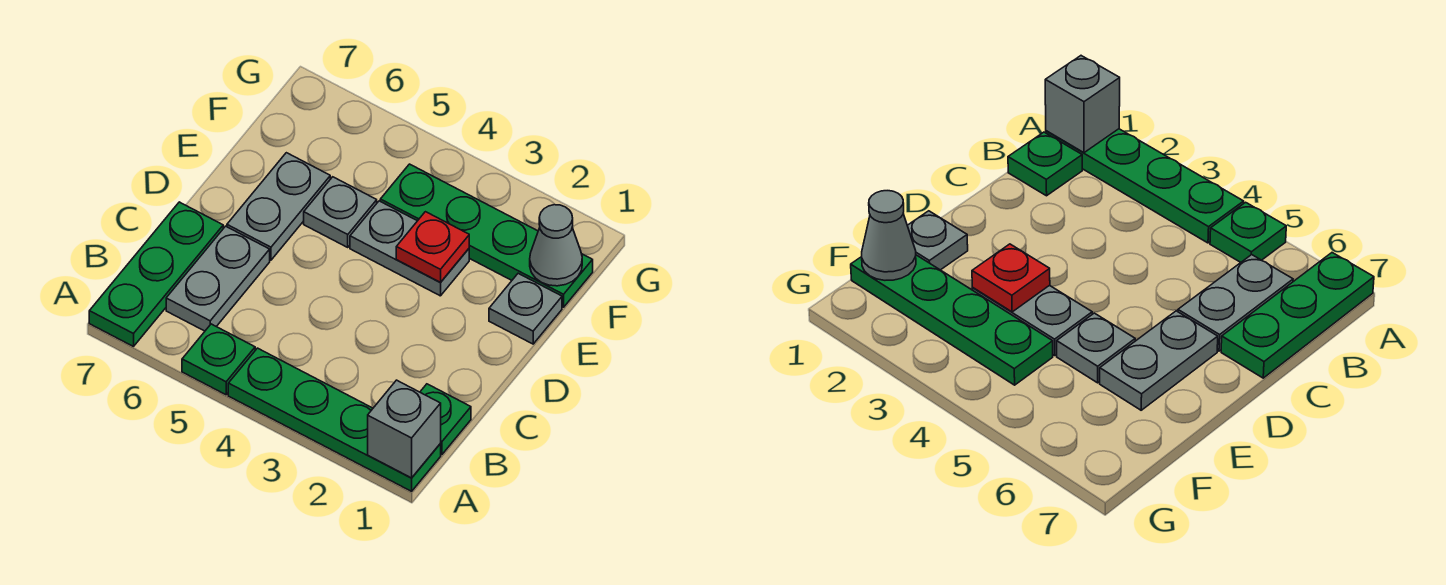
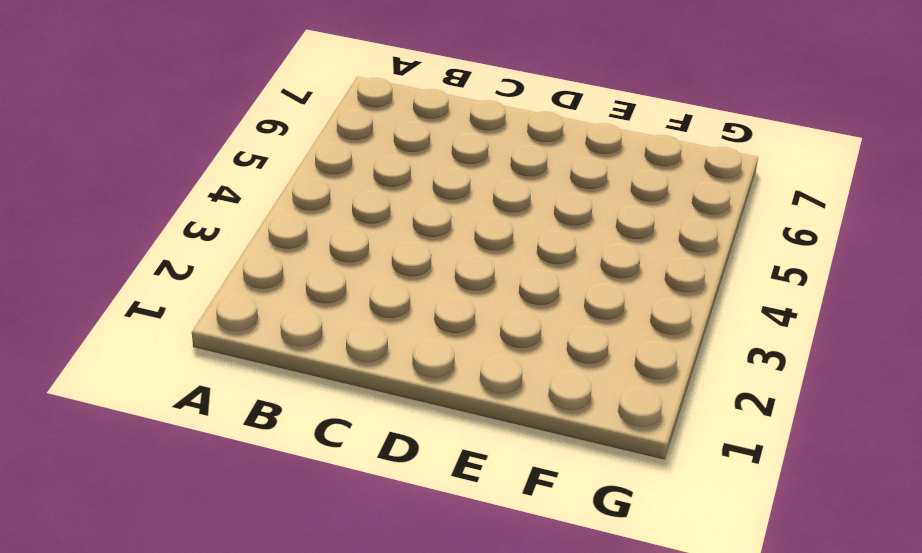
none -> green plate A1:A4 level 1
none -> green plate A5 level 1
none -> green plate A7:C7 level 1

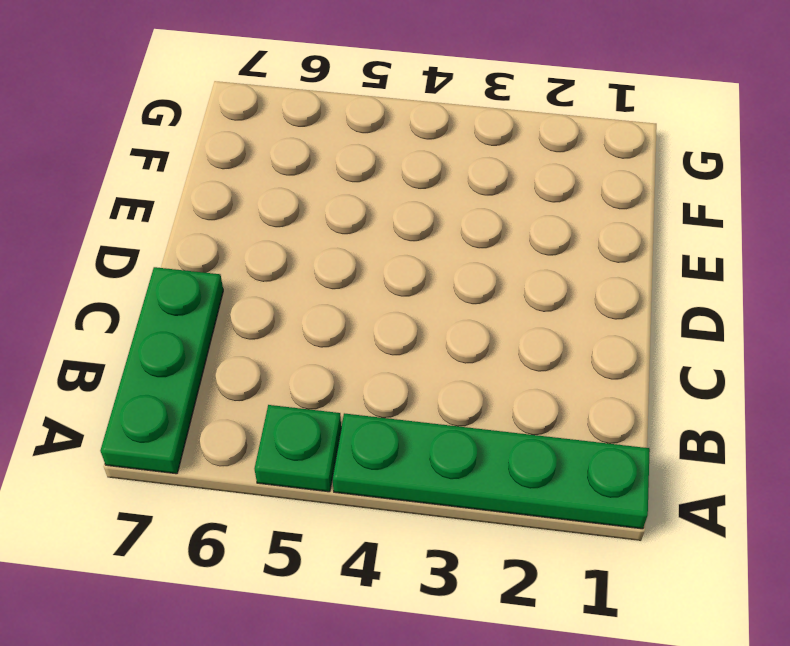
none -> green plate B1 level 1
none -> grey plate B6:C6 level 1
none -> grey plate D6:E6 level 1

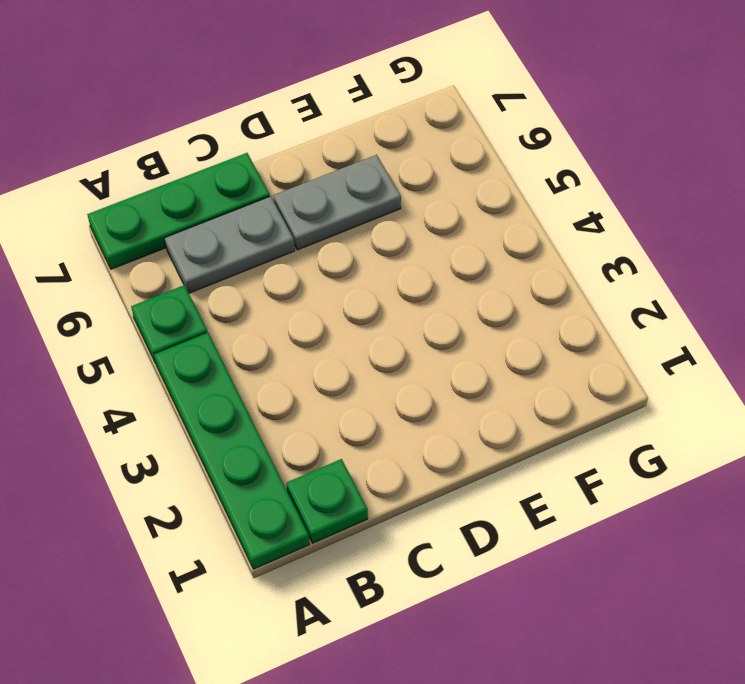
none -> grey plate E1 level 1
none -> grey plate E3:E4 level 1
none -> grey plate E5 level 1

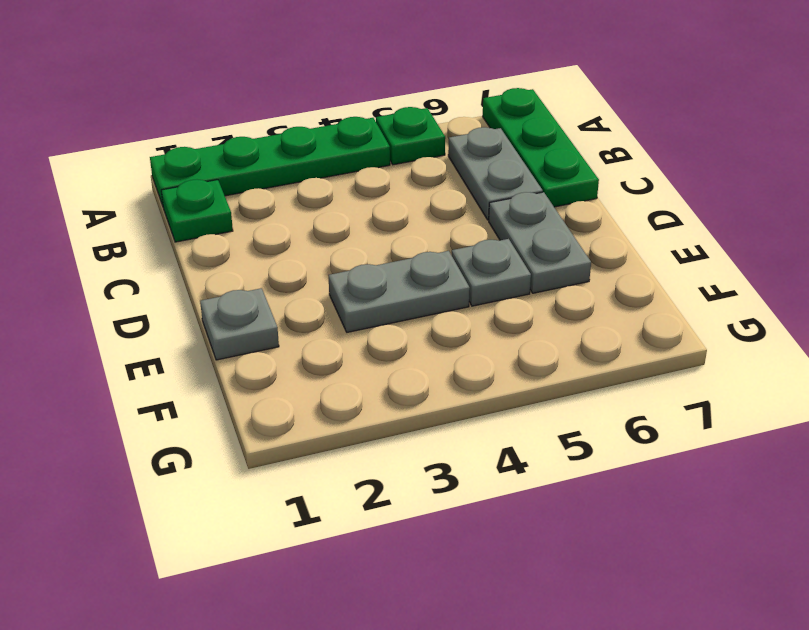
none -> green plate F1:F4 level 1
none -> grey brick A1 level 2
none -> red plate E3 level 2

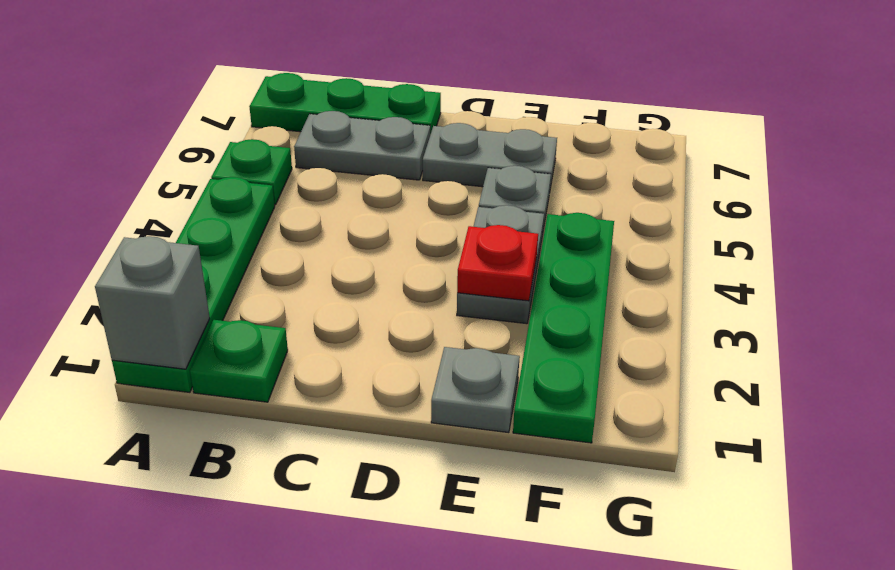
none -> grey cone F1 level 2

